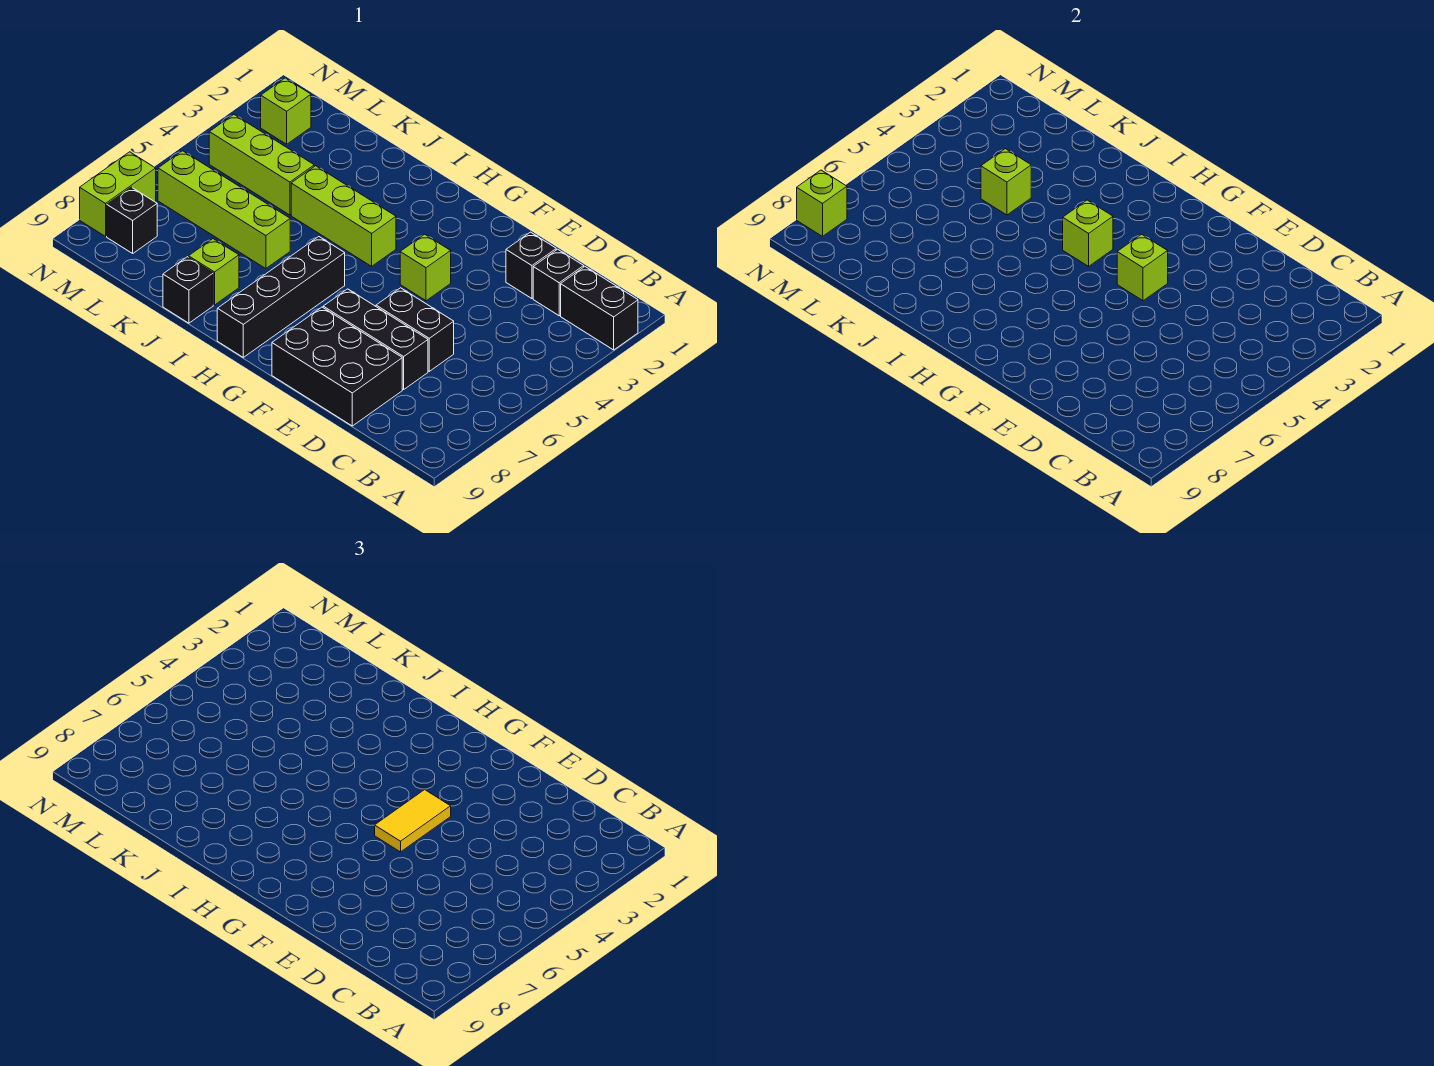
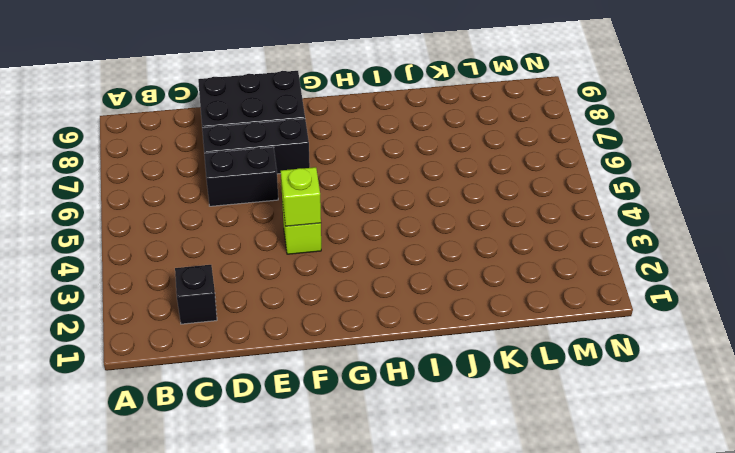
none -> black brick A2:B2 level 1
none -> black brick D2 level 1
none -> lime brick H4:J4 level 1

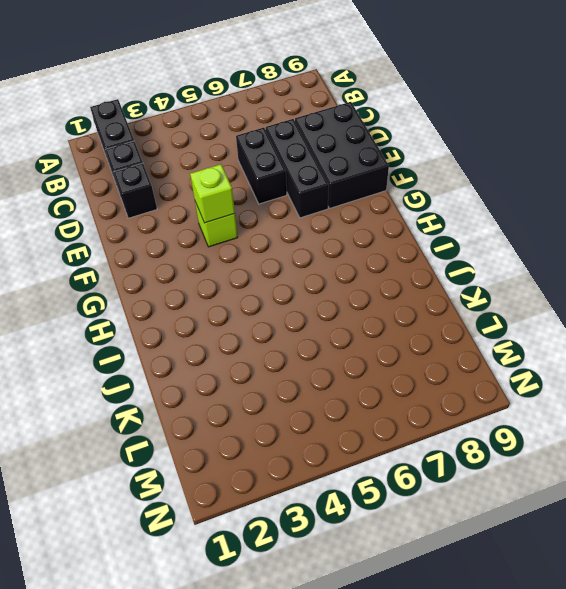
none -> lime brick H4:J4 level 1
none -> black brick H6:H9 level 1
none -> lime brick J6:M6 level 1

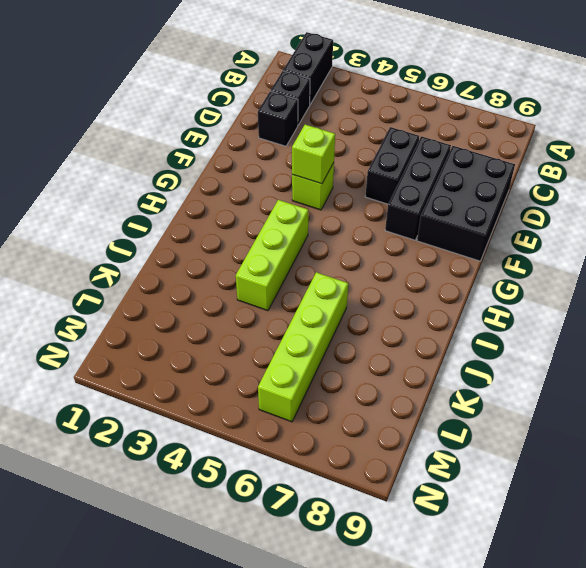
none -> black brick H6:H9 level 1
none -> lime brick J8 level 1
none -> black brick J9 level 1

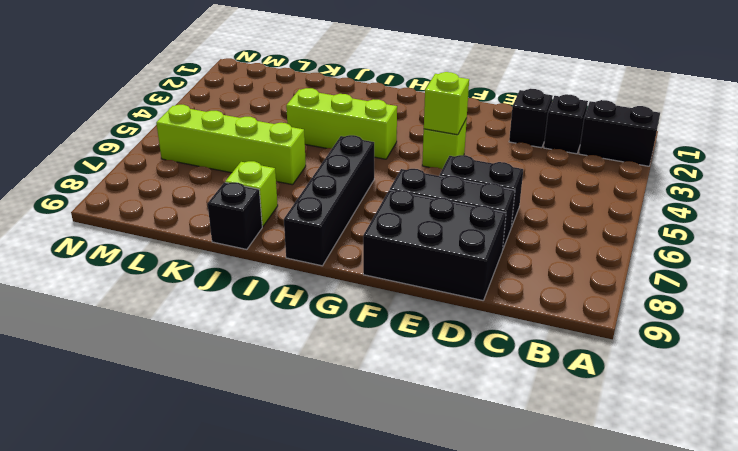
none -> lime brick K4:M4 level 1
none -> lime brick M2 level 1
none -> black brick M8 level 1

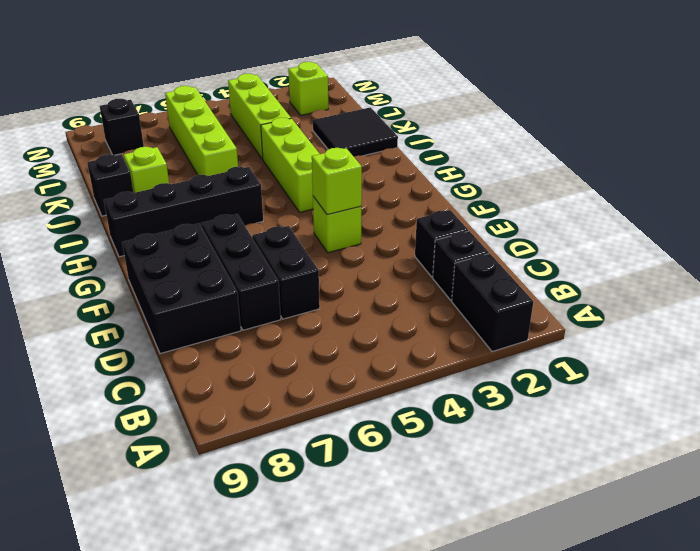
black tile J1:K2 level 1 -> none
none -> lime brick N7:N8 level 1
none -> lime brick H4 level 2
none -> lime brick K4 level 2

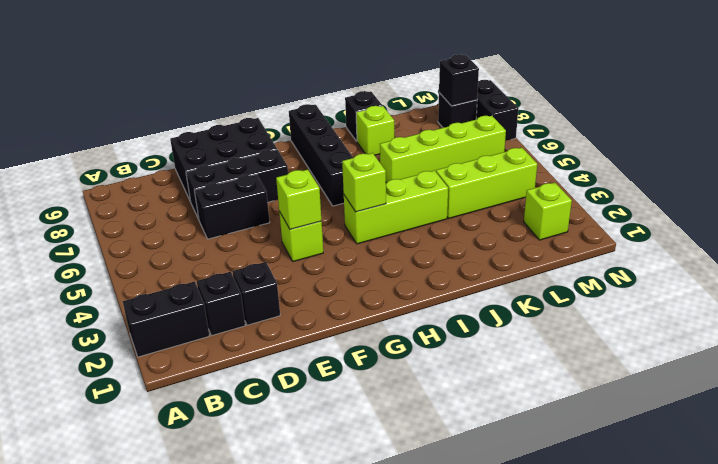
black brick M8 level 2 -> none
black brick N7:N8 level 1 -> lime brick N7:N8 level 1
none -> lime brick K4 level 2
none -> lime brick N8 level 2
none -> yellow tile F4:F5 level 3

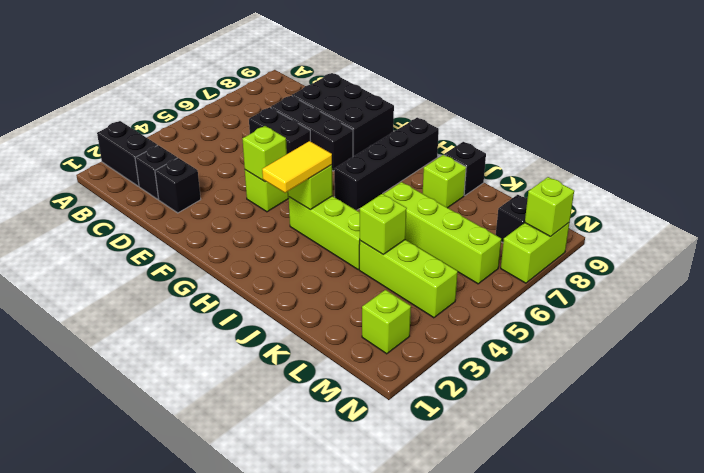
yellow tile H3:H4 level 3 -> yellow tile F4:F5 level 3

